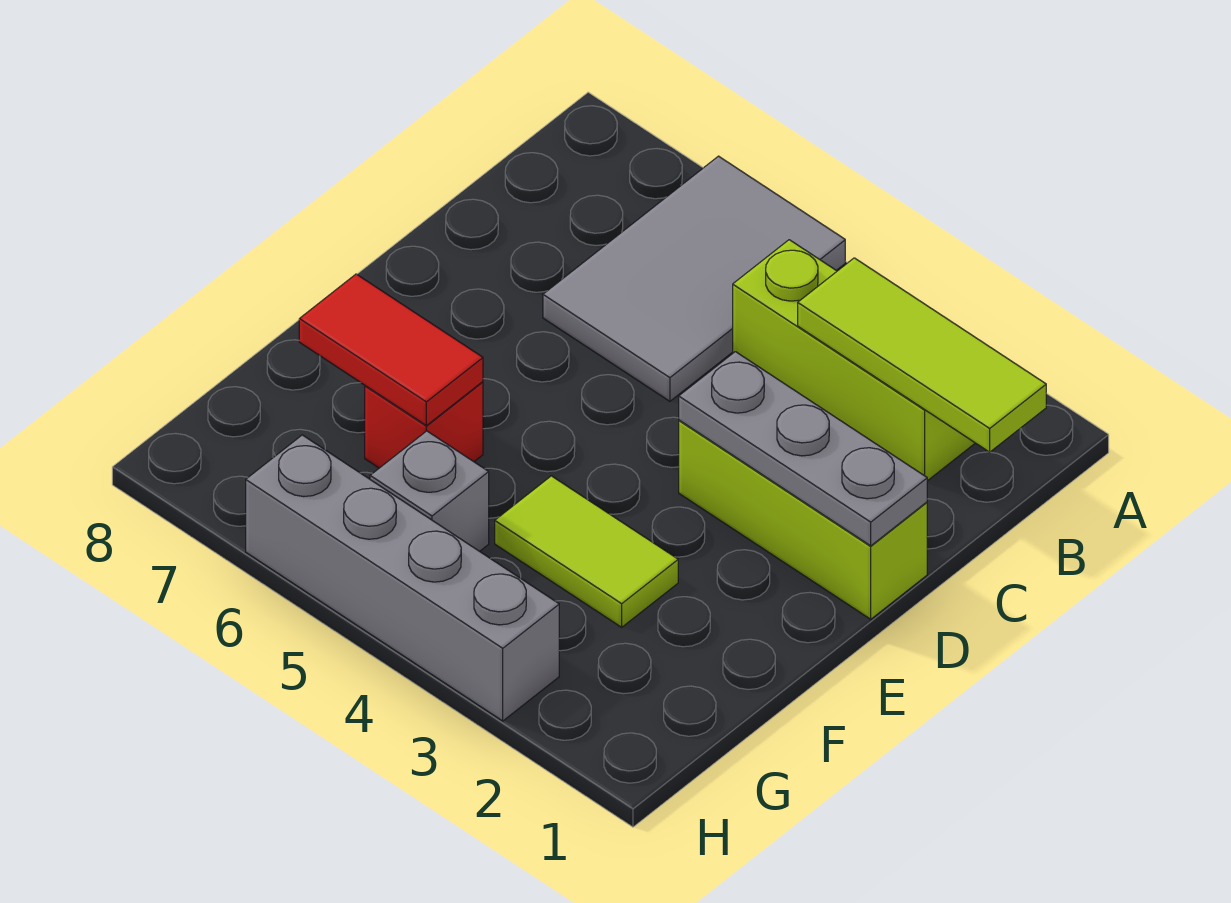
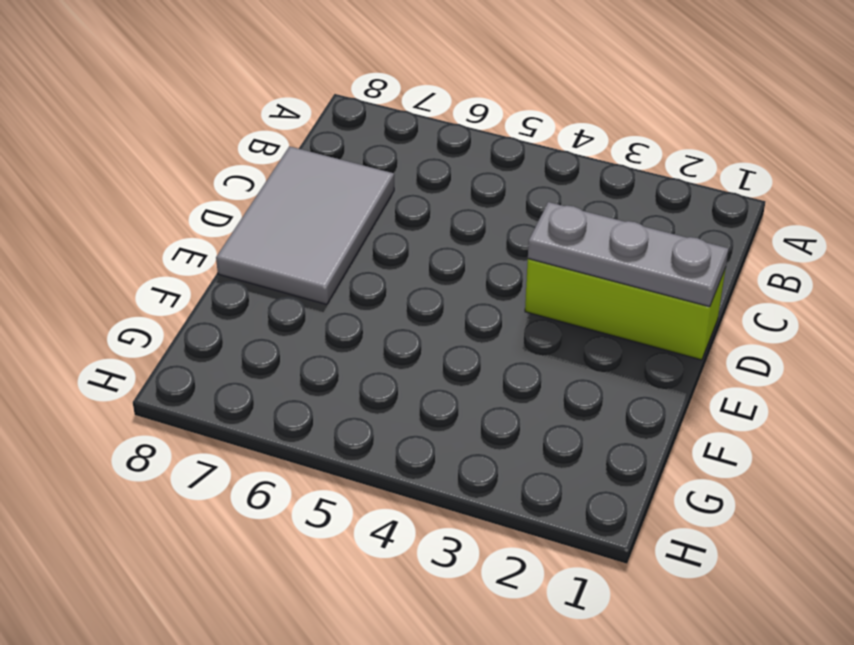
grey tile C7:E8 level 1 -> grey tile A5:C6 level 1
none -> lime brick B2:B4 level 1
none -> lime tile F3:F4 level 1

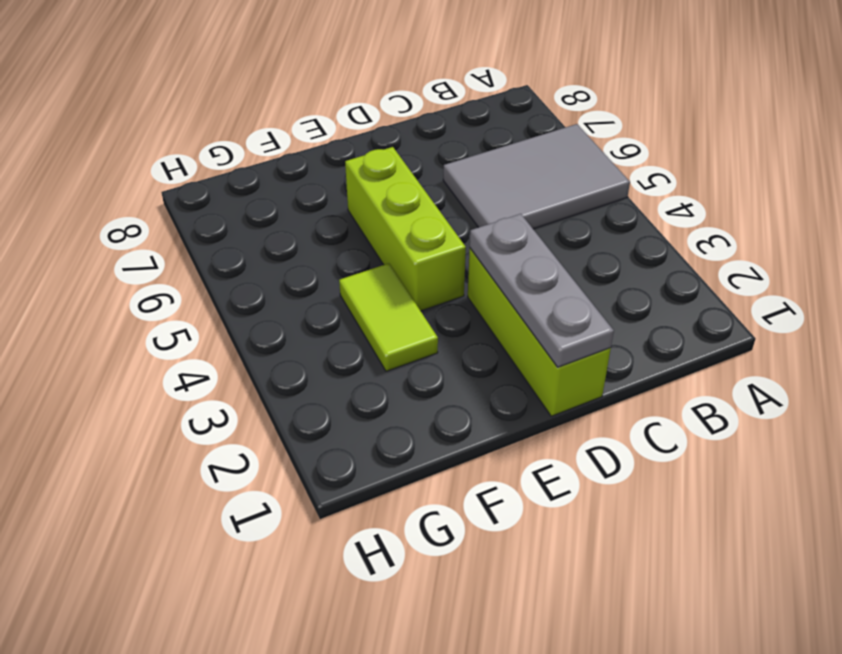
lime brick E4:E6 level 1 -> lime brick B2:B4 level 1
none -> red brick F6 level 1
none -> grey brick G5 level 1

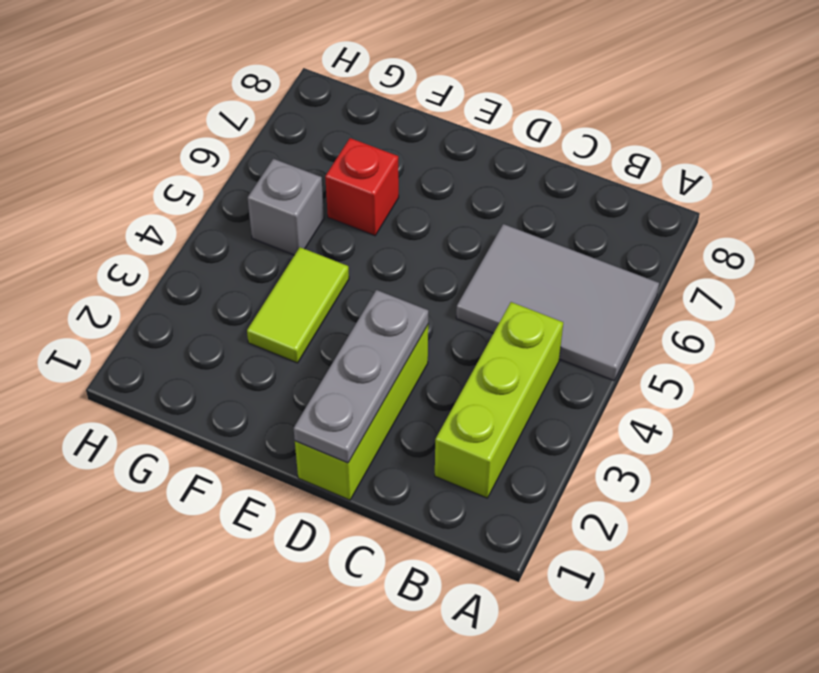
none -> grey brick H3:H6 level 1
none -> lime tile B1:B3 level 2

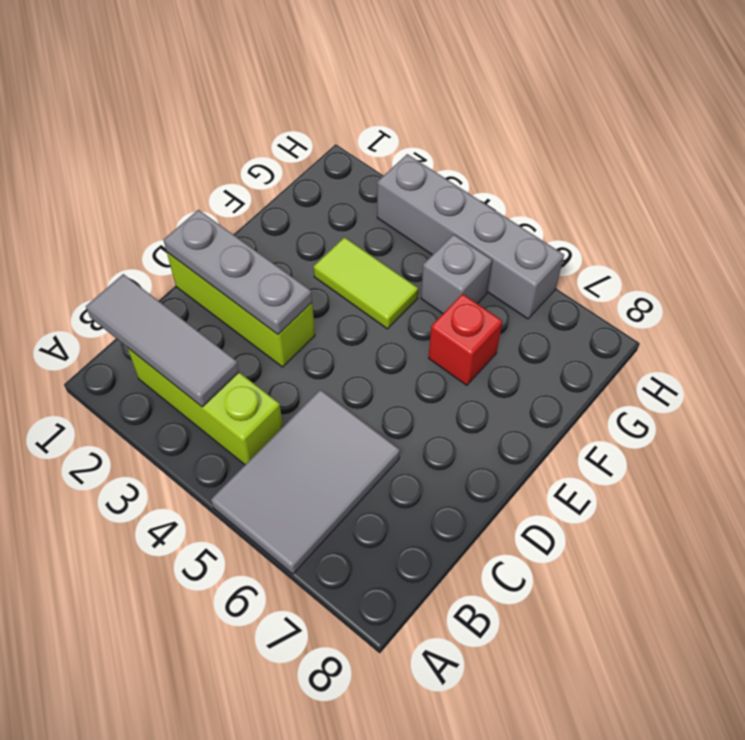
grey tile B1:B3 level 2 -> lime tile B1:B3 level 2
none -> red tile F6:F7 level 2

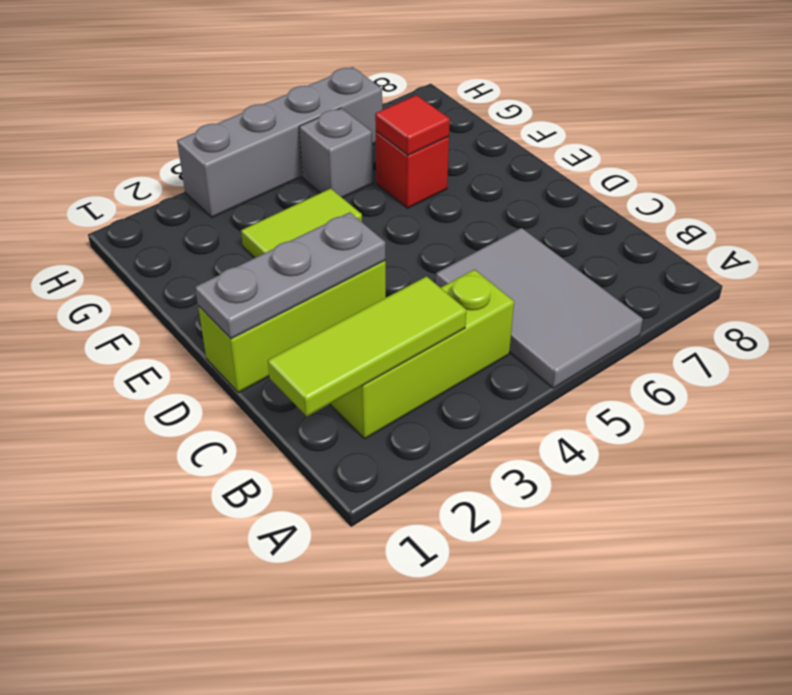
red tile F6 level 2 -> red tile F6:F7 level 2

